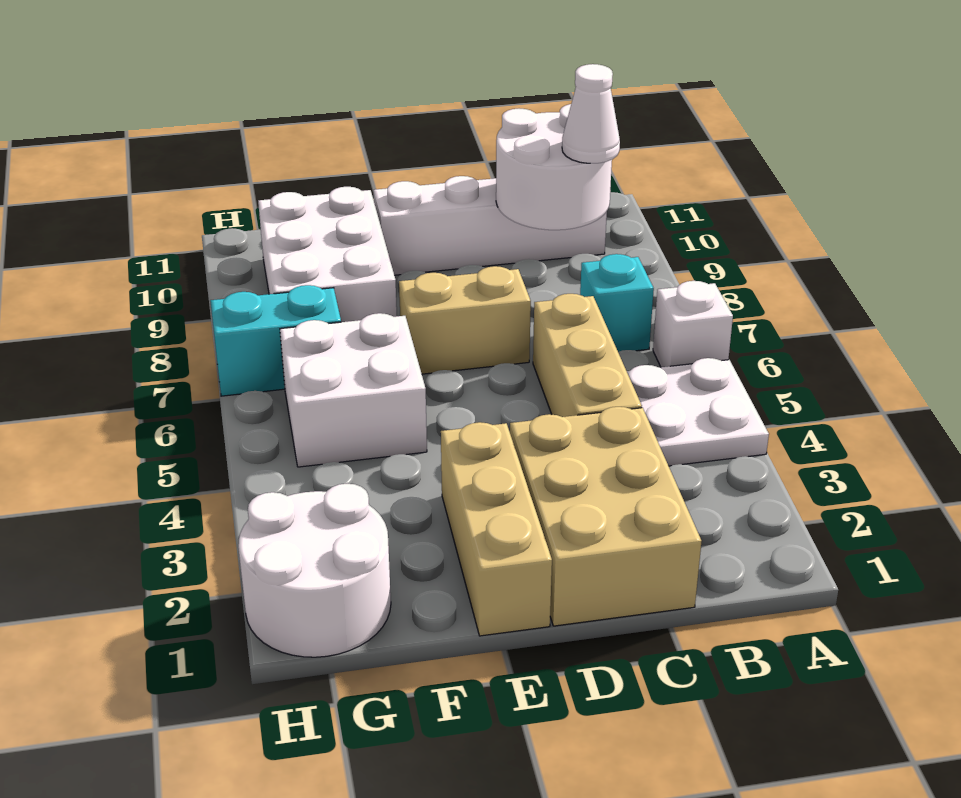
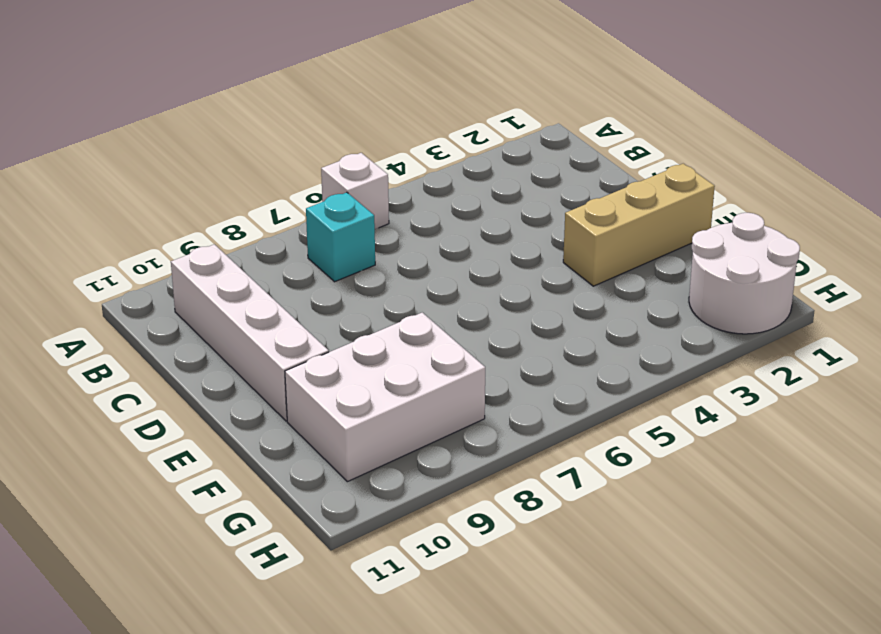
none -> white plate A4:B5 level 1
none -> tan brick C1:D3 level 1
none -> tan brick C4:C6 level 1

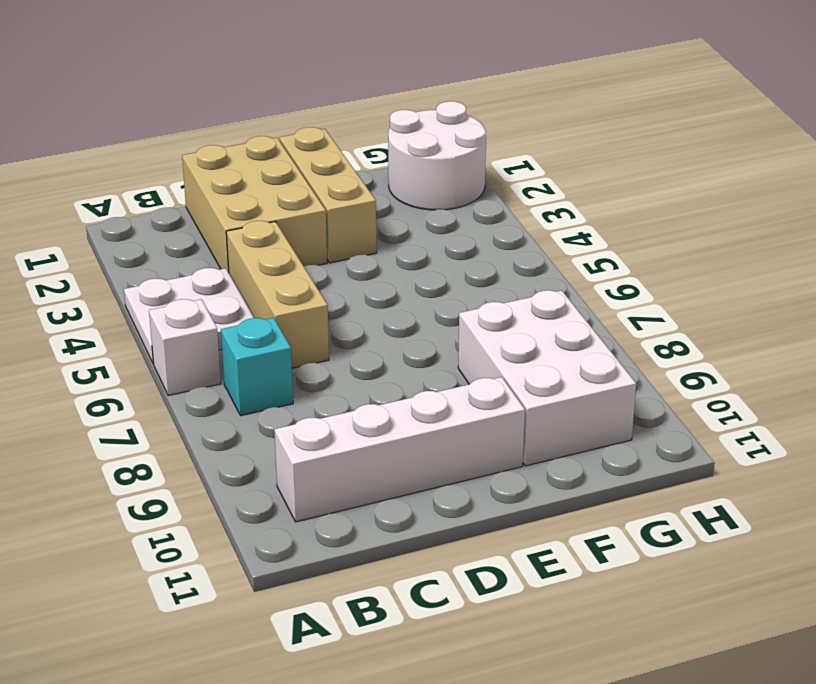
none -> tan brick D7:E7 level 1
none -> white brick F5:G6 level 1
none -> cyan brick G7:H7 level 1

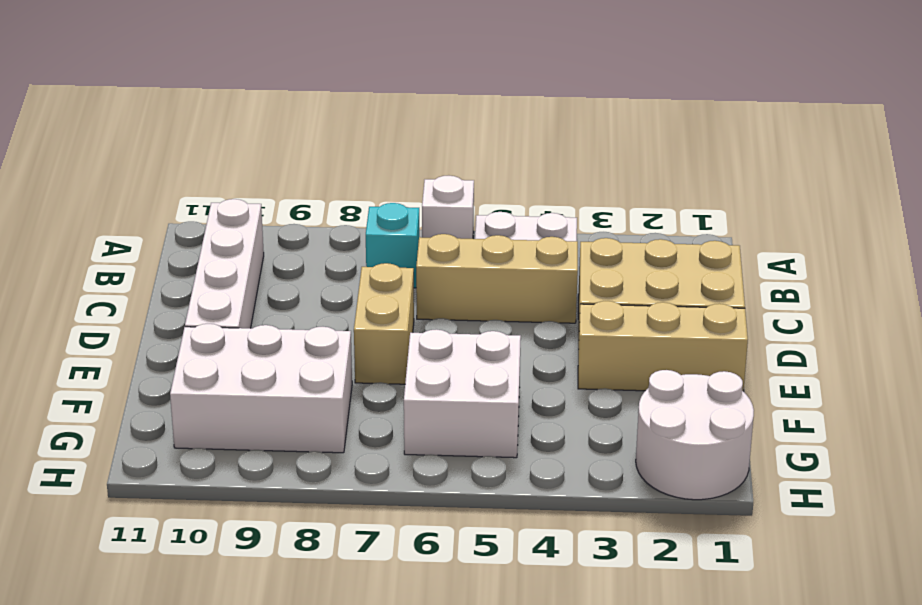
none -> cyan brick G7:H7 level 1
none -> white round brick B9:C10 level 2
none -> white cone B9 level 3

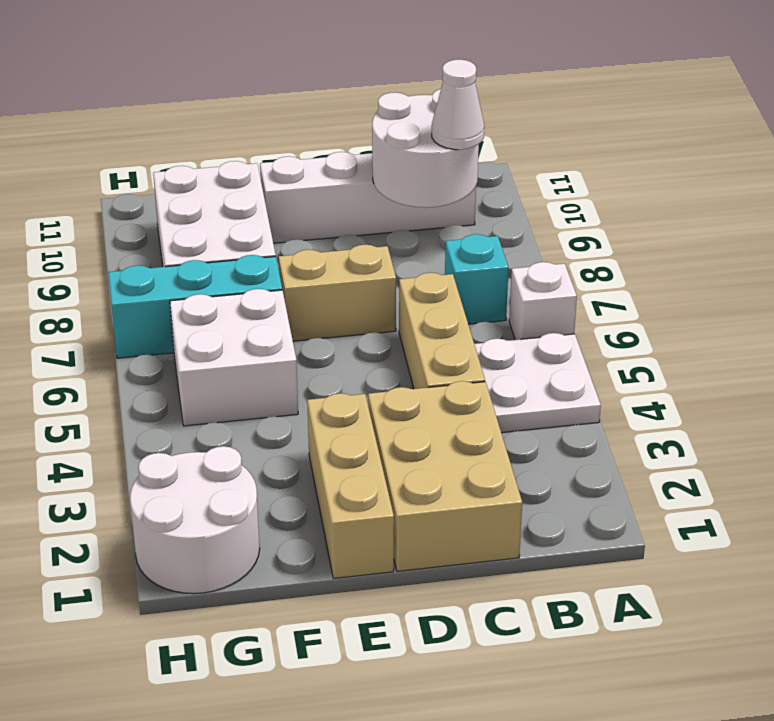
cyan brick F7:H7 level 1 -> cyan brick G7:H7 level 1

